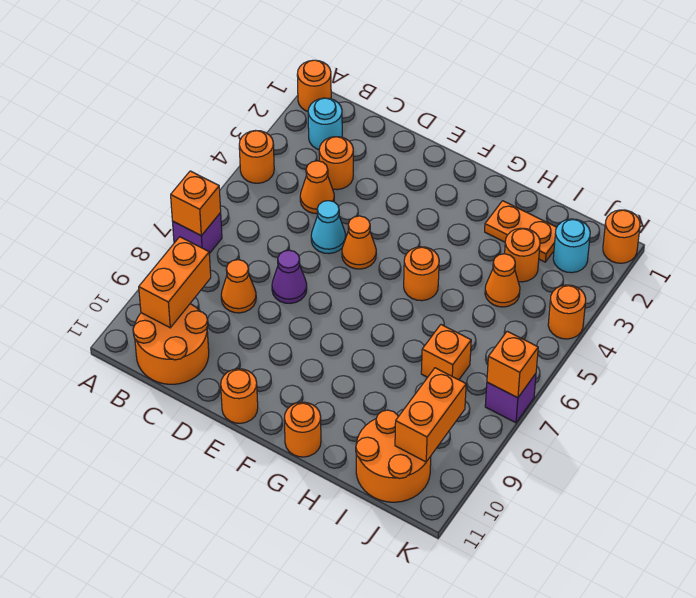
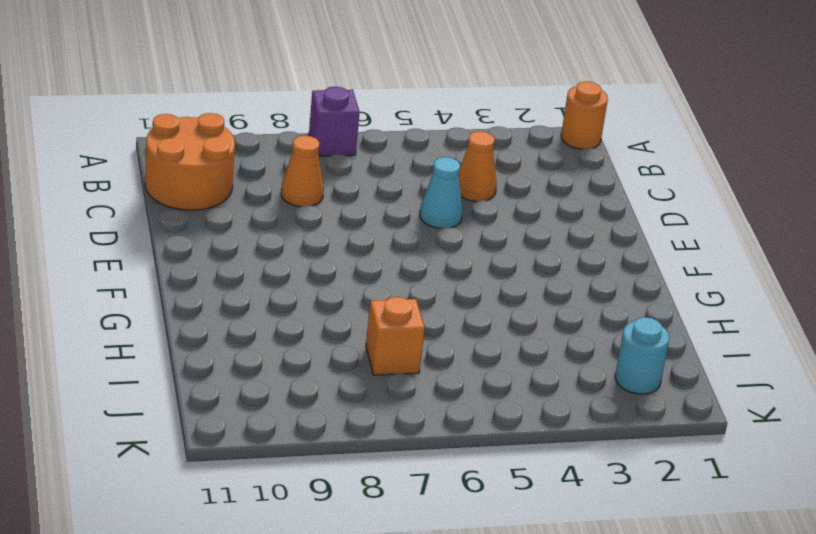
none -> orange round brick A4 level 1
none -> cyan round brick B2 level 1
none -> orange round brick C3 level 1

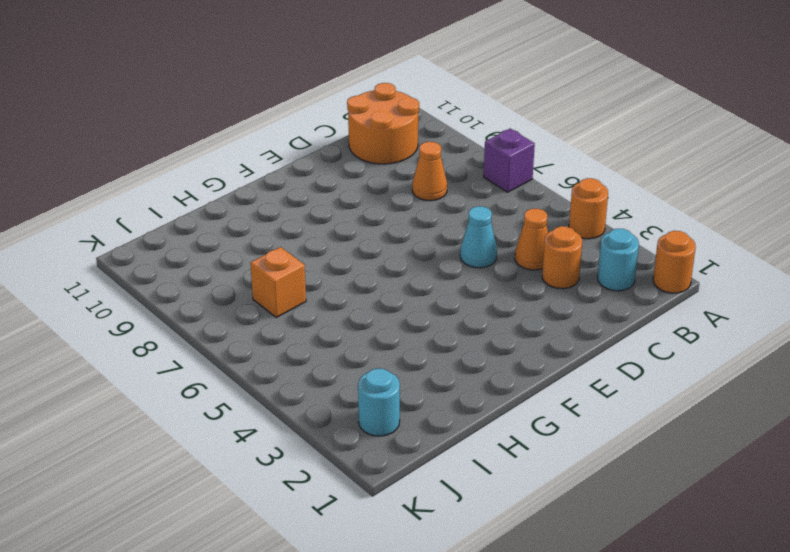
none -> purple cone D7 level 1
none -> orange cone E5 level 1
none -> orange round brick E11 level 1

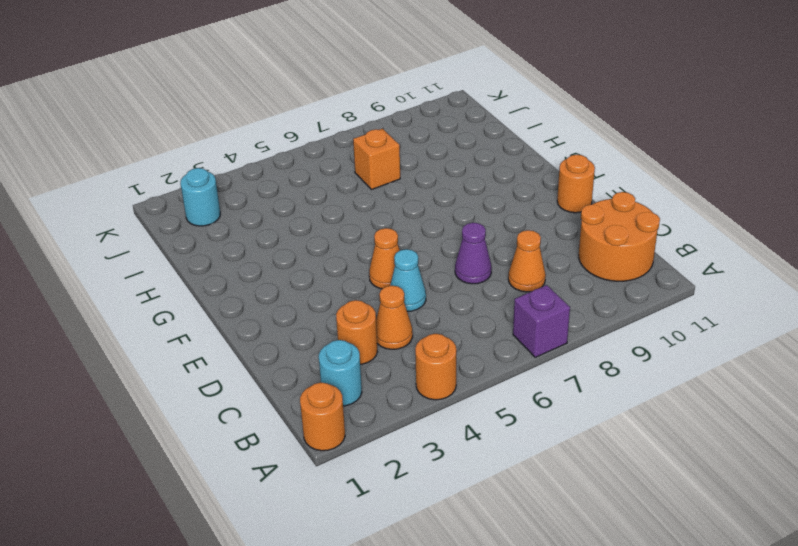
none -> orange round brick G5 level 1
none -> orange round brick G11 level 1
none -> orange plate H2:I2 level 1

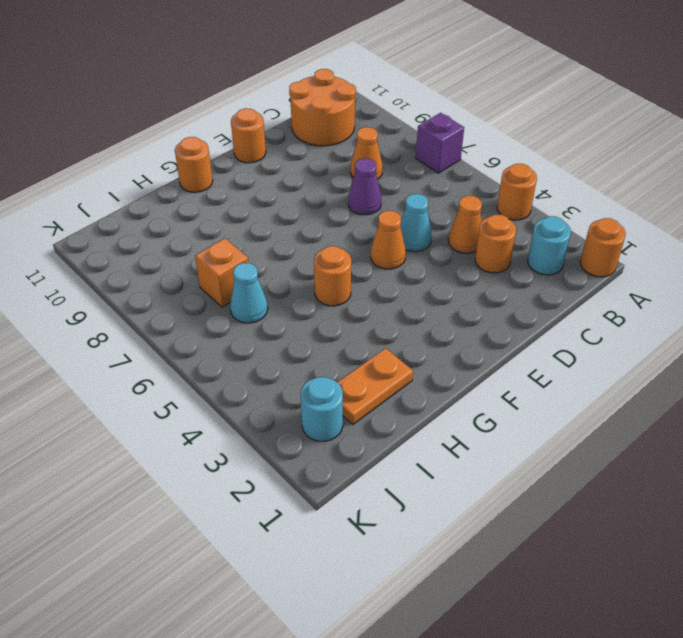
cyan cone I6 level 1 -> none
none -> orange round brick I3 level 1
none -> orange cone I4 level 1
none -> orange round brick I10:J11 level 1

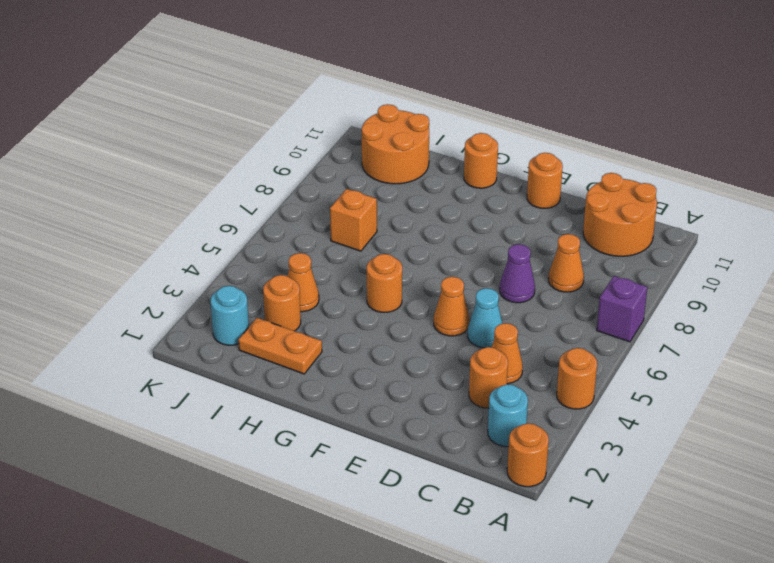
none -> orange round brick K1 level 1
none -> orange round brick K4 level 1
none -> purple brick K7 level 1

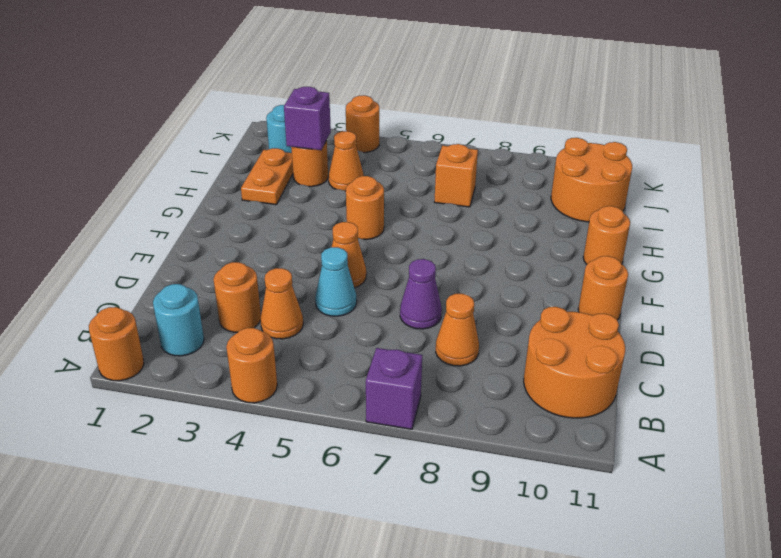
purple brick I3 level 2 -> purple brick K7 level 1
none -> orange round brick K1 level 1
none -> orange brick A7 level 2
none -> orange brick B9:B10 level 2

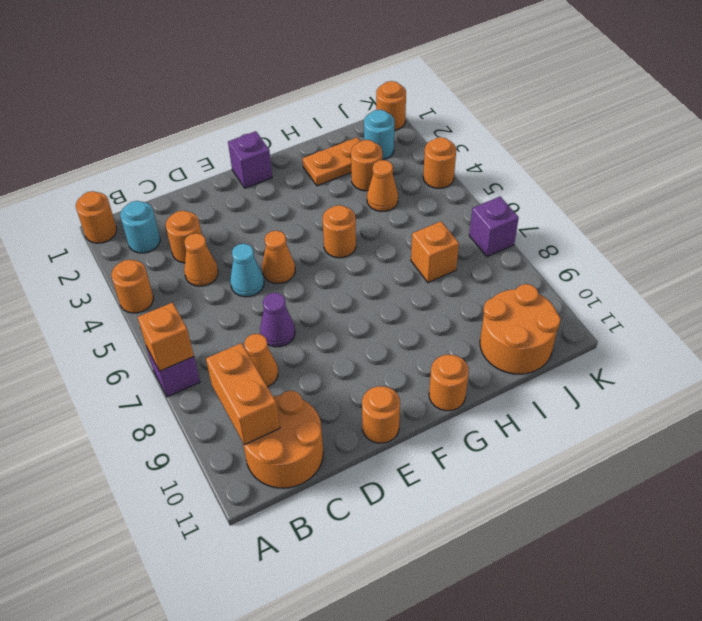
purple brick F1 level 1 -> none
none -> orange brick J9:J10 level 2
none -> orange brick K7 level 2

